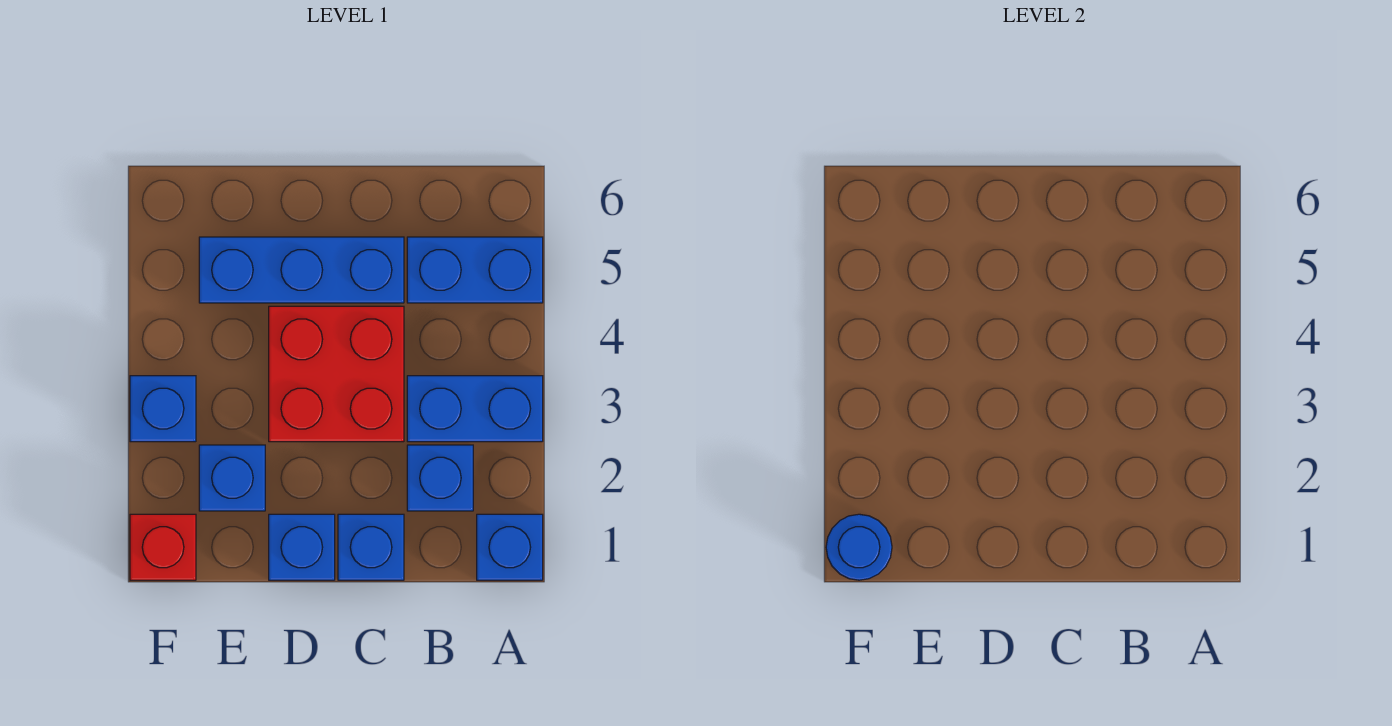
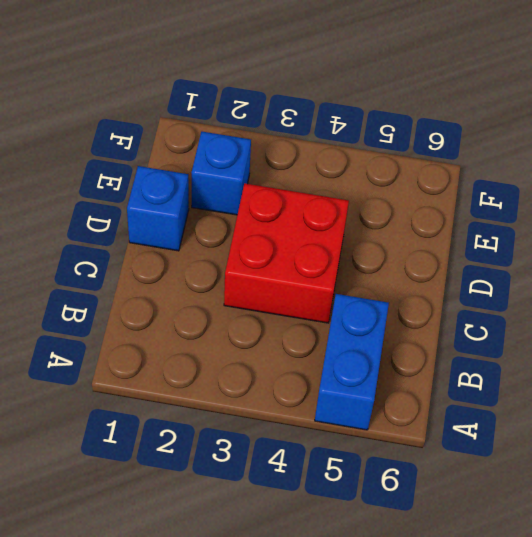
none -> blue brick A1 level 1
none -> blue brick A3:B3 level 1
none -> blue brick B2 level 1

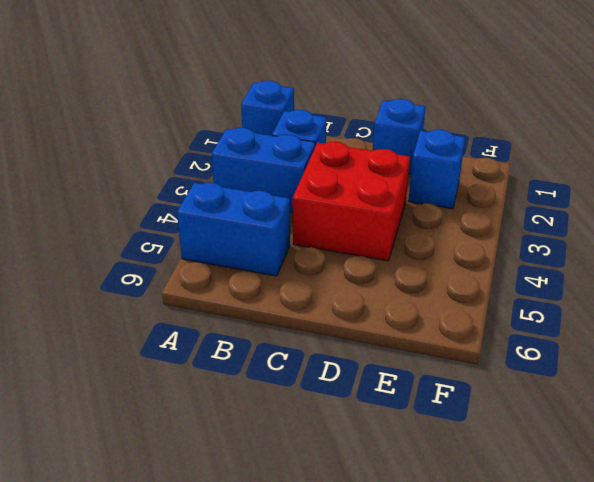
none -> blue brick C1 level 1
none -> blue brick C5:E5 level 1
none -> red brick F1 level 1

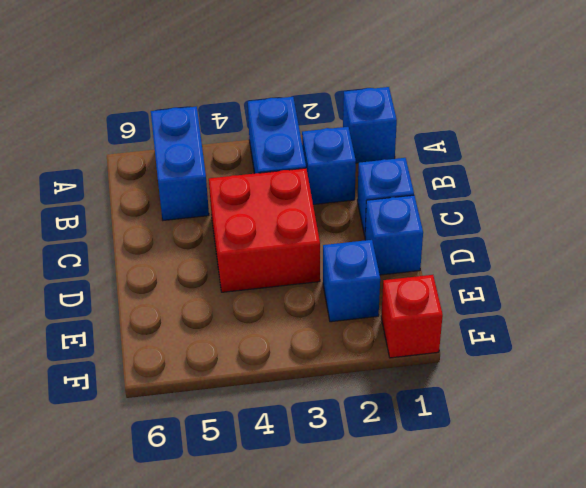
none -> blue brick C5:E5 level 1
none -> blue brick F3 level 1
none -> blue round brick F1 level 2

